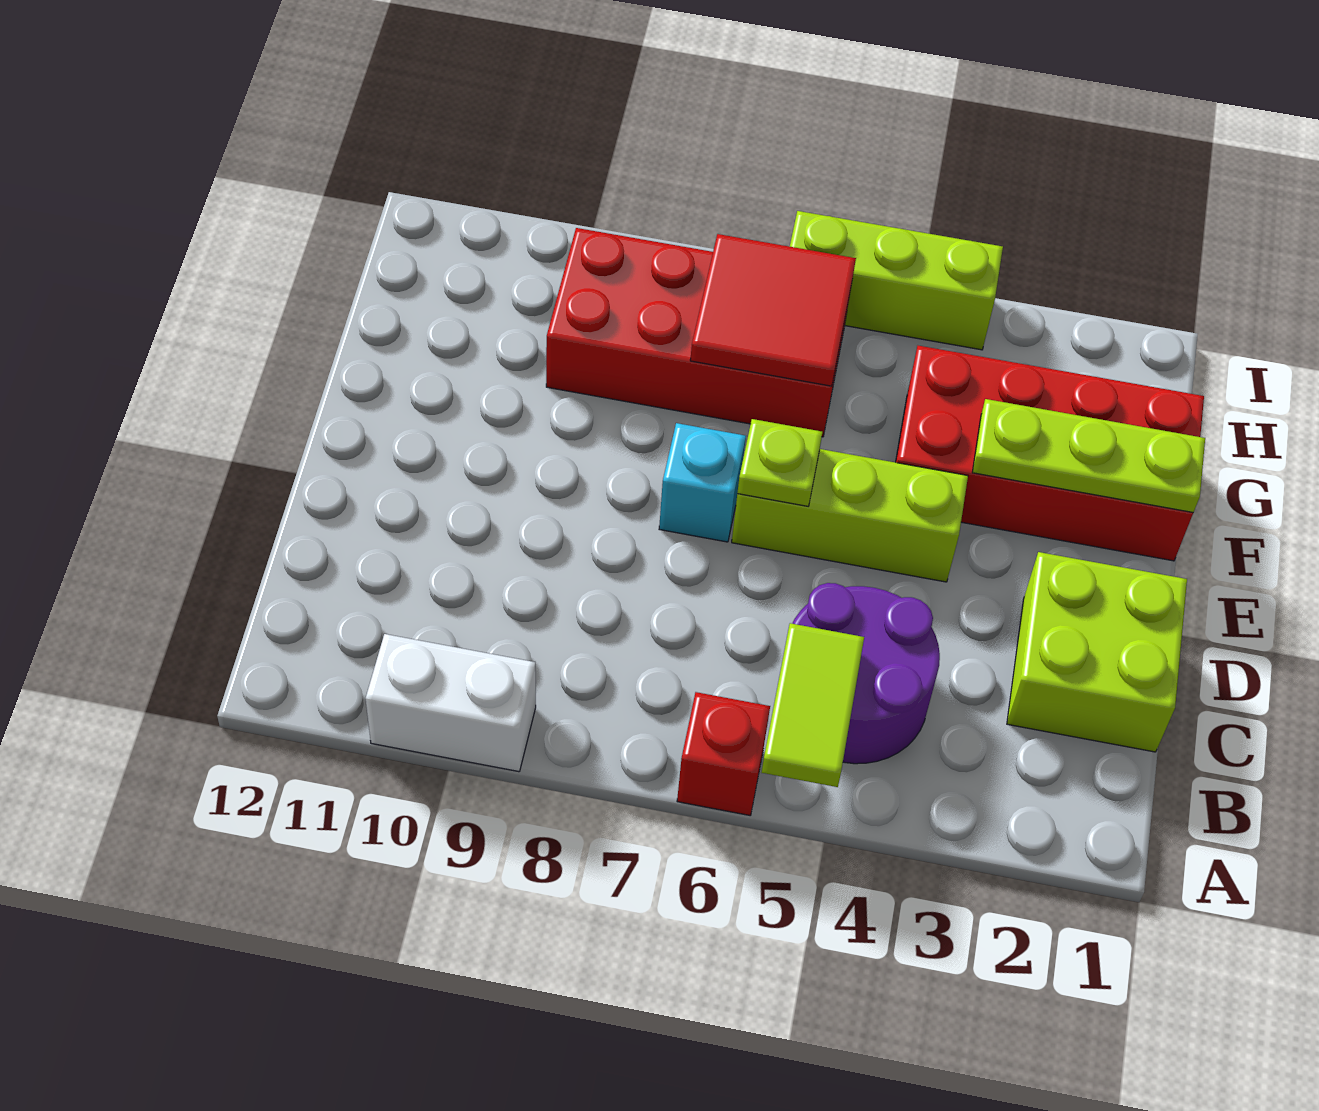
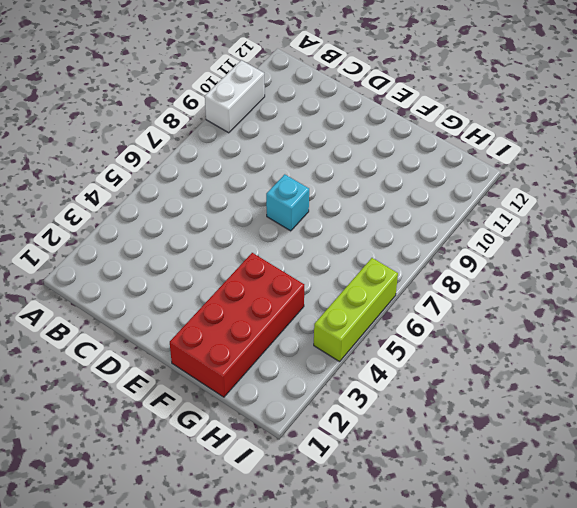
none -> red brick A6 level 1
none -> purple round brick B4:C5 level 1
none -> lime brick C1:D2 level 1

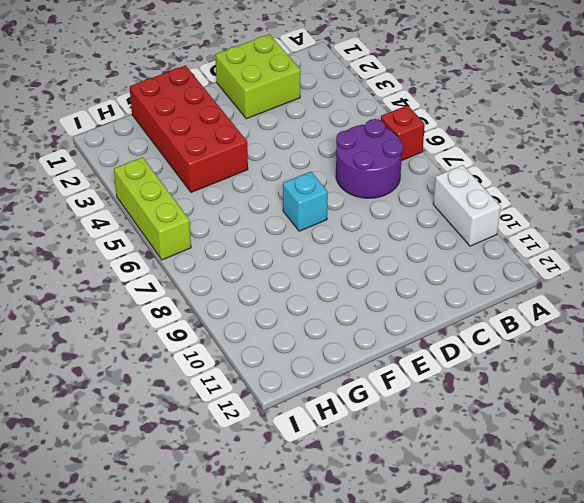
purple round brick B6:C7 level 1 -> purple round brick B4:C5 level 1
none -> lime brick E4:E6 level 1
none -> red brick G6:H9 level 1
none -> lime tile A5:B5 level 2

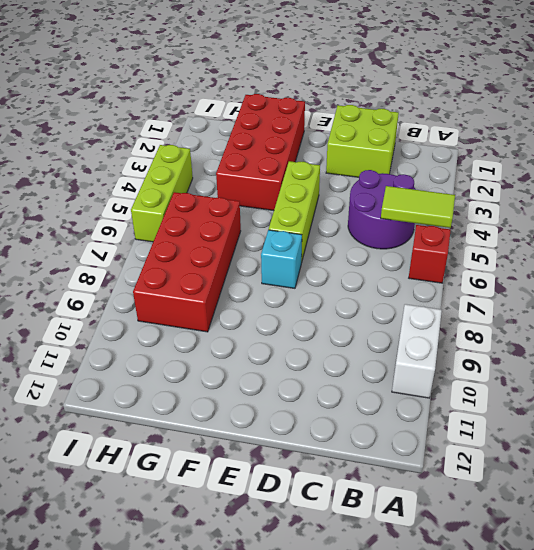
none -> lime plate E6 level 2
none -> lime plate F1:F3 level 2
none -> red tile G6:H7 level 2

